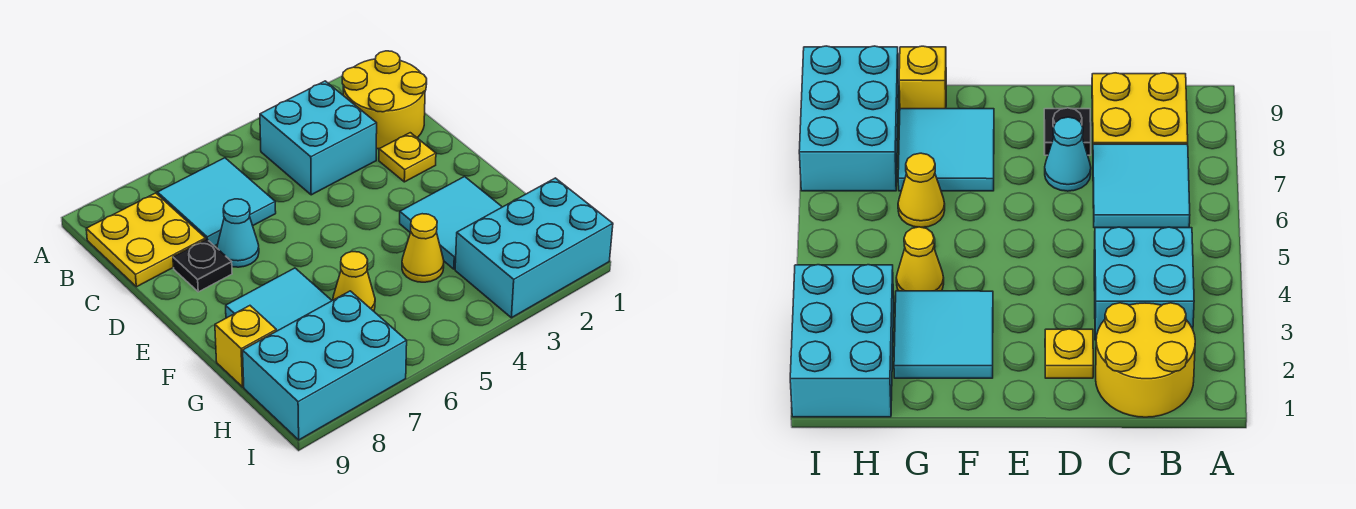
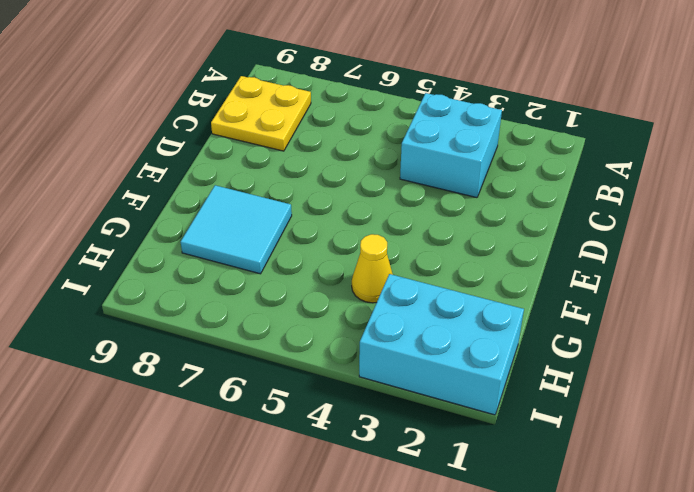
none -> yellow round brick B1:C2 level 1
none -> cyan tile B6:C7 level 1
none -> yellow plate D2 level 1

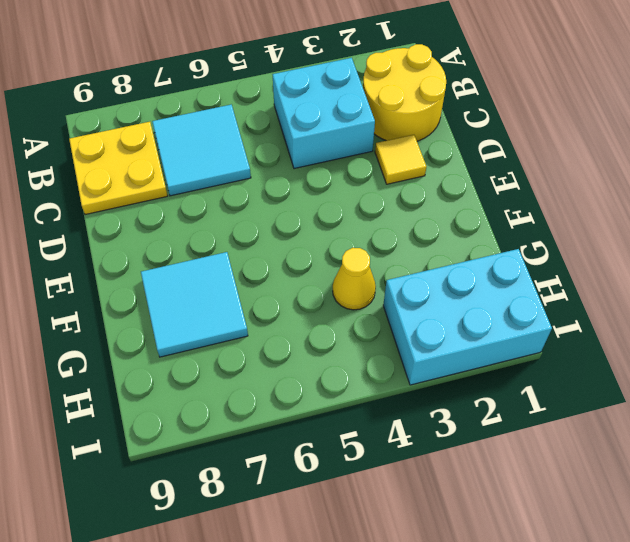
yellow tile D2 level 1 -> yellow plate D2 level 1
none -> cyan cone D7 level 1
none -> black plate D8 level 1
none -> cyan tile F2:G3 level 1

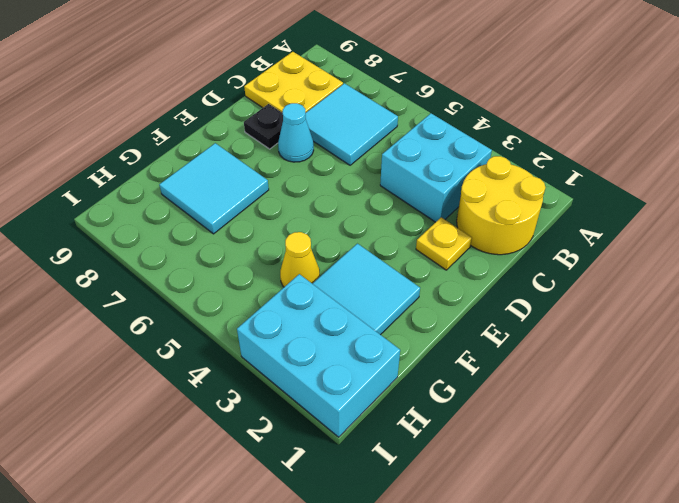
none -> yellow cone G6 level 1
none -> yellow brick G9 level 1
none -> cyan brick H7:I9 level 1

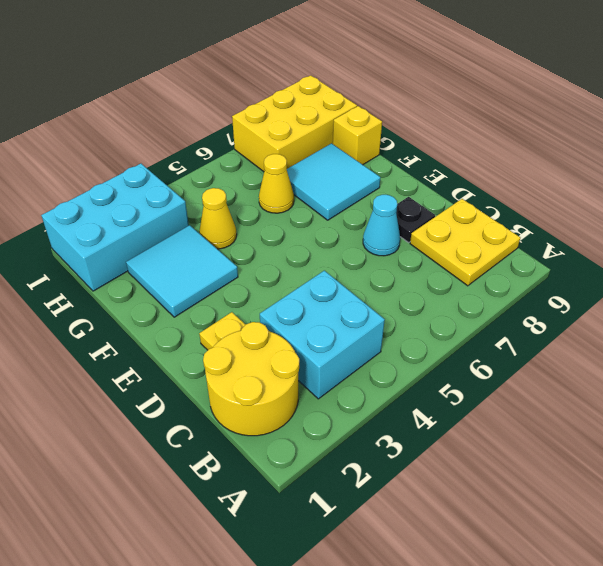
yellow brick H7:I9 level 1 -> cyan brick H7:I9 level 1
none -> cyan tile B6:C7 level 1

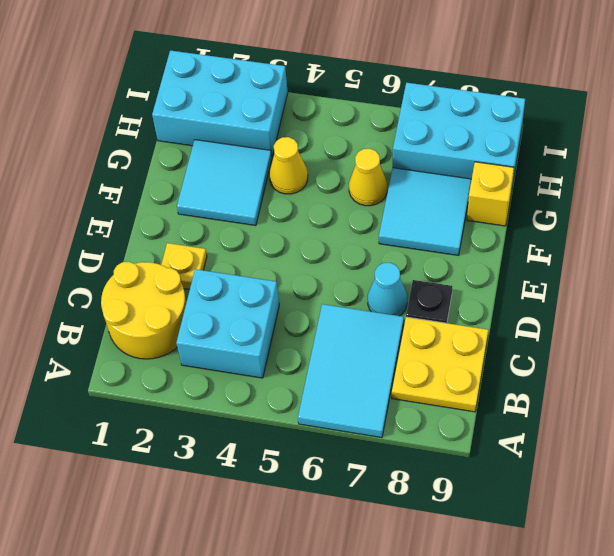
cyan tile A6:C7 level 1 -> cyan tile B6:C7 level 1

